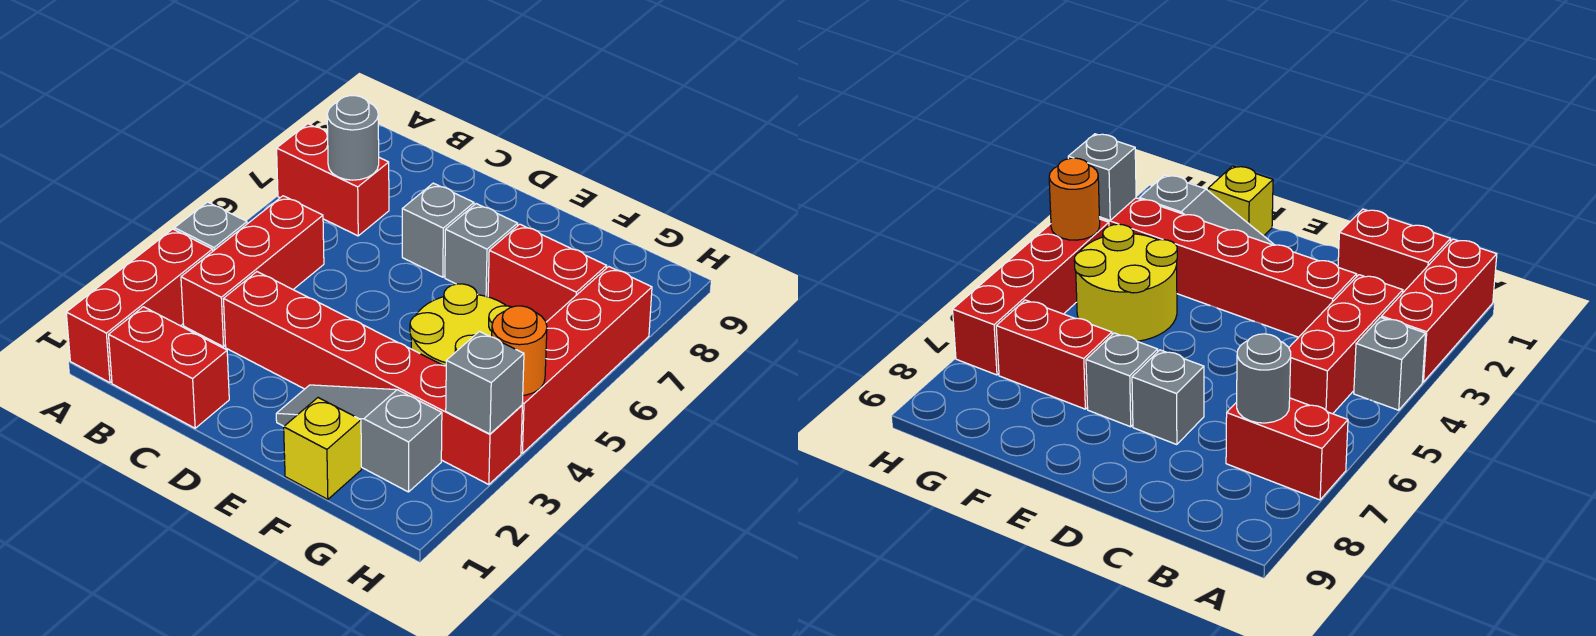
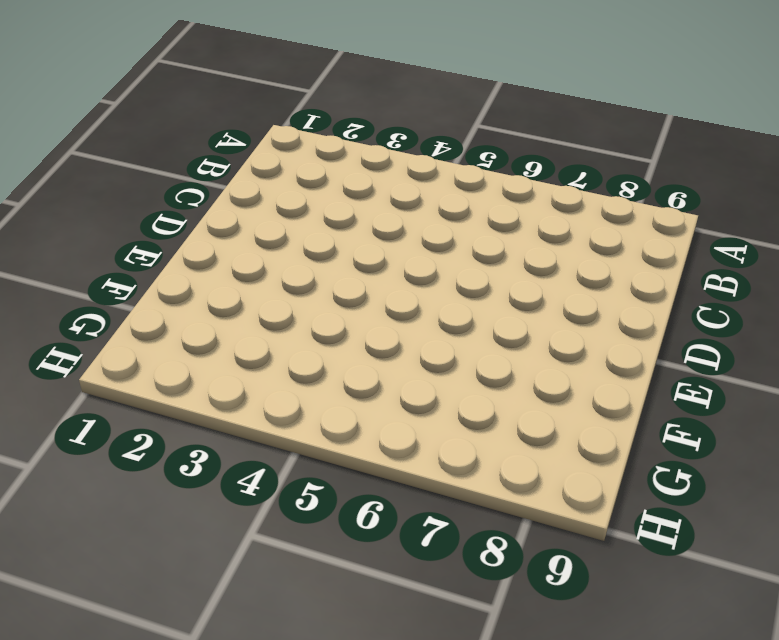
none -> red brick A1:A3 level 1
none -> grey brick A4 level 1
none -> red brick A7:B7 level 1

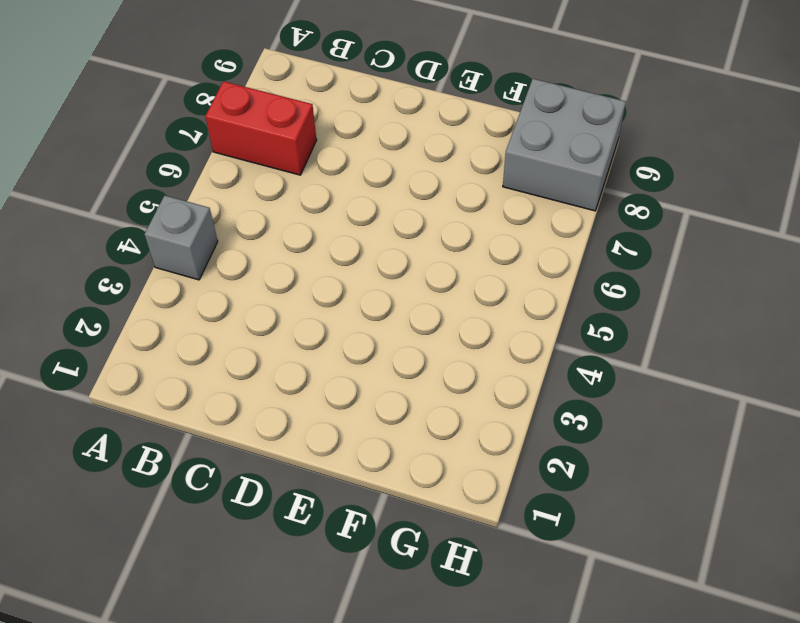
grey brick G8:H9 level 1 -> none
none -> red brick A1:A3 level 1
none -> red brick B1:C1 level 1
none -> red brick B3:B5 level 1

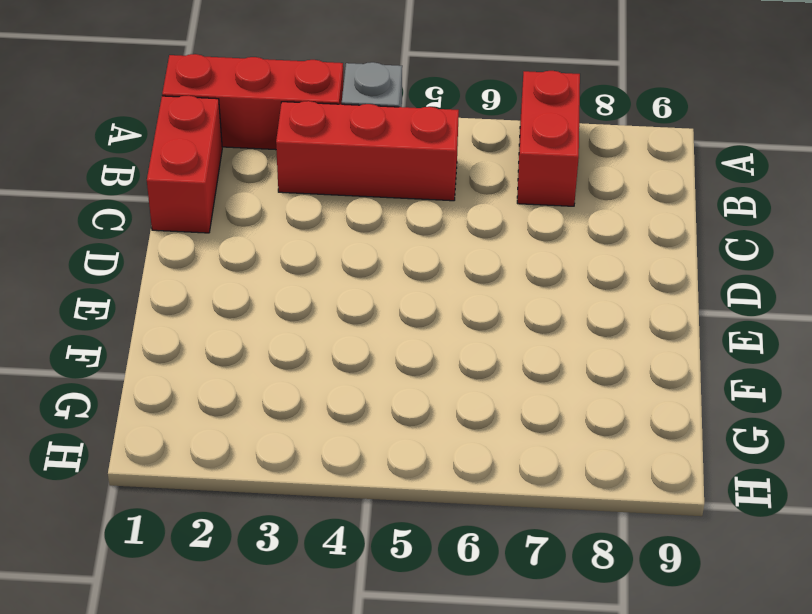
none -> red brick C3:H3 level 1
none -> grey brick D7 level 1
none -> grey slope E2:G2 level 1 top G

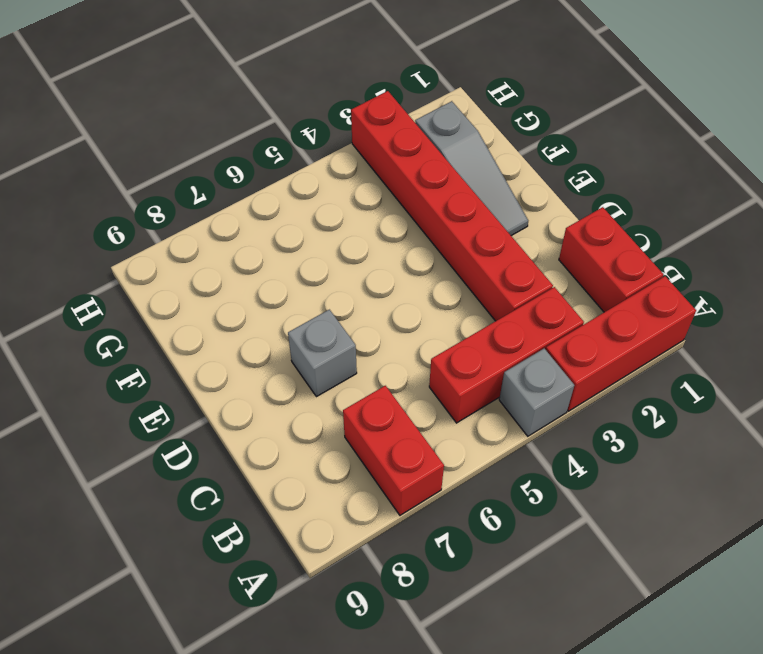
none -> grey brick E7 level 1
none -> yellow brick F1 level 1
none -> yellow round brick F4:G5 level 1

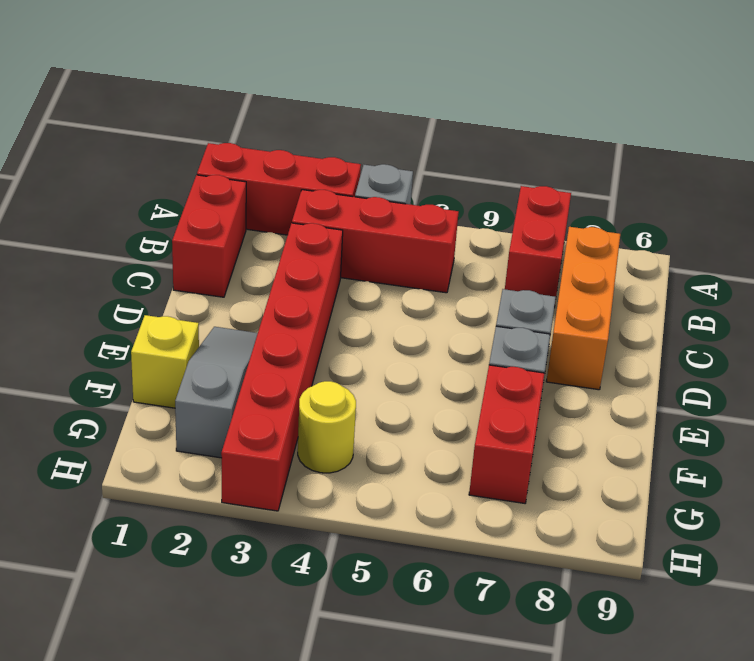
orange brick B8:D8 level 1 -> none
yellow round brick G4 level 1 -> yellow round brick F4:G5 level 1
none -> red brick H4:H7 level 1
none -> grey round brick B7 level 2
none -> grey brick H3 level 2

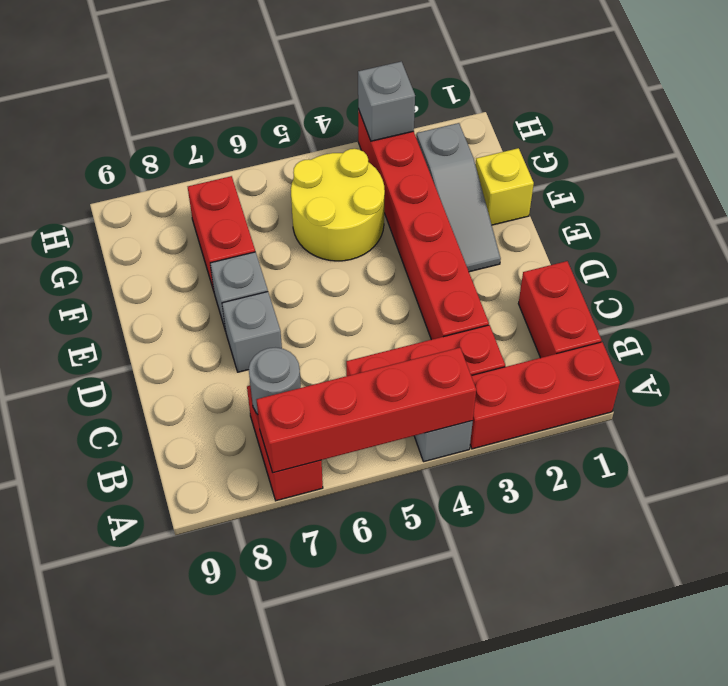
red brick A4:A7 level 2 -> red brick H4:H7 level 1
none -> orange round brick H4 level 2

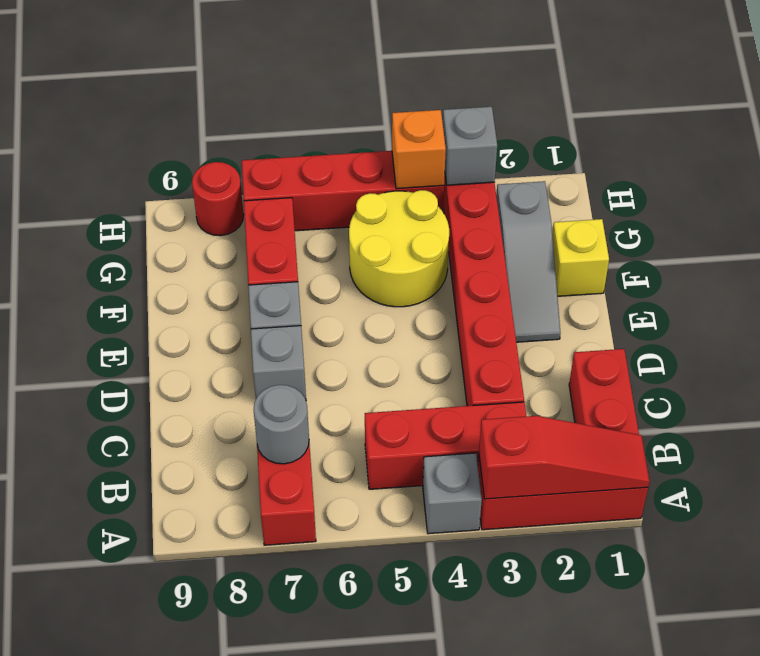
red slope A1:A3 level 2 top 3 -> none
orange brick H4 level 2 -> orange round brick H4 level 2
red round brick H8 level 1 -> none

